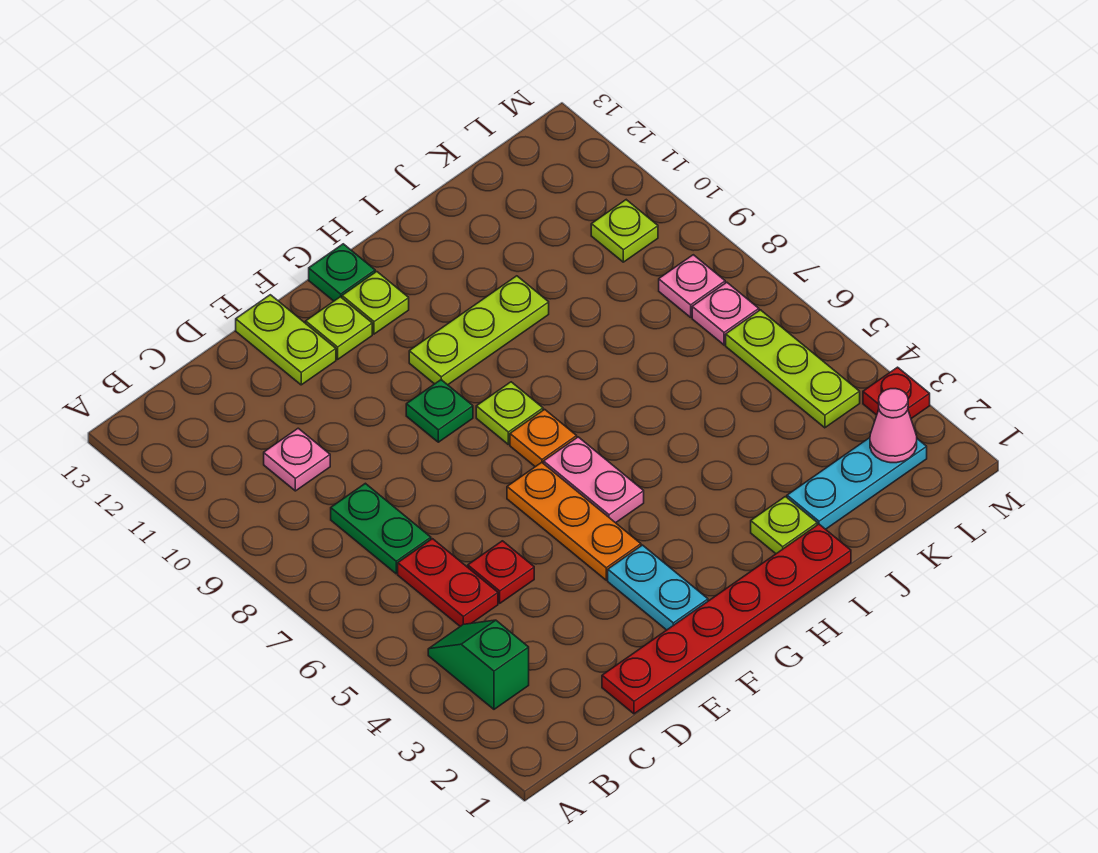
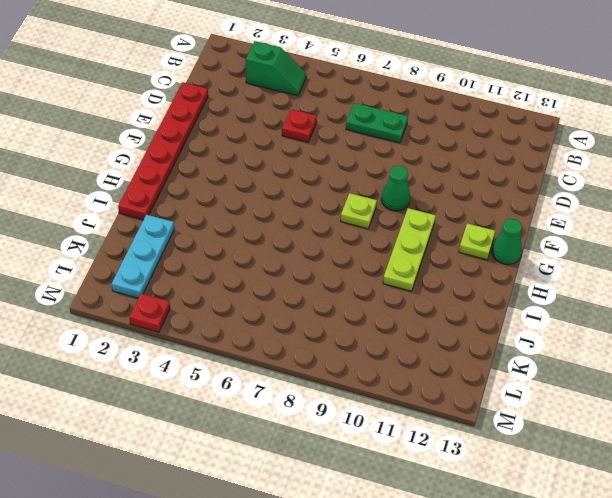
green cone F9 level 1 -> green plate F9 level 1
green cone G13 level 1 -> green plate G13 level 1
none -> red plate C5:C6 level 1
none -> pink plate C10 level 1
none -> lime plate E12:E13 level 1

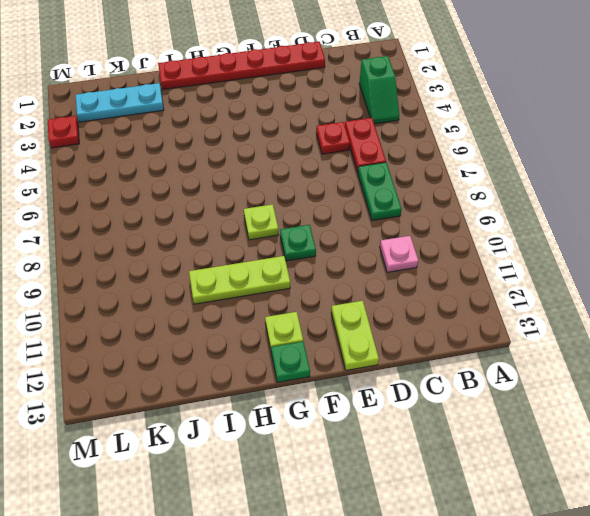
none -> cyan plate F2:F3 level 1
none -> orange plate F4:F6 level 1
none -> lime plate F12 level 1

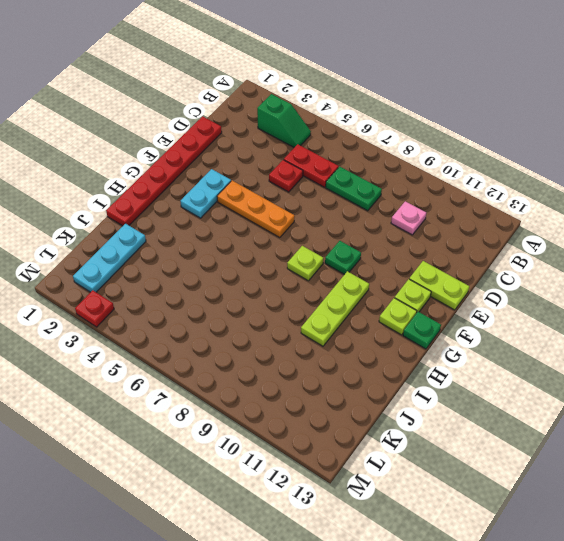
cyan plate F3:G3 level 1 -> cyan plate F2:F3 level 1
none -> pink plate G5:G6 level 1
none -> orange plate G7 level 1
none -> lime plate I2 level 1

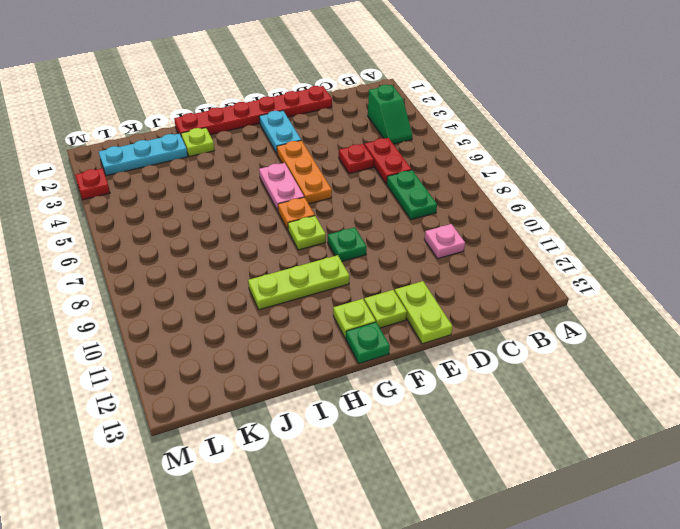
none -> lime plate L4:L6 level 1
none -> pink plate L7 level 1
none -> pink plate L8 level 1

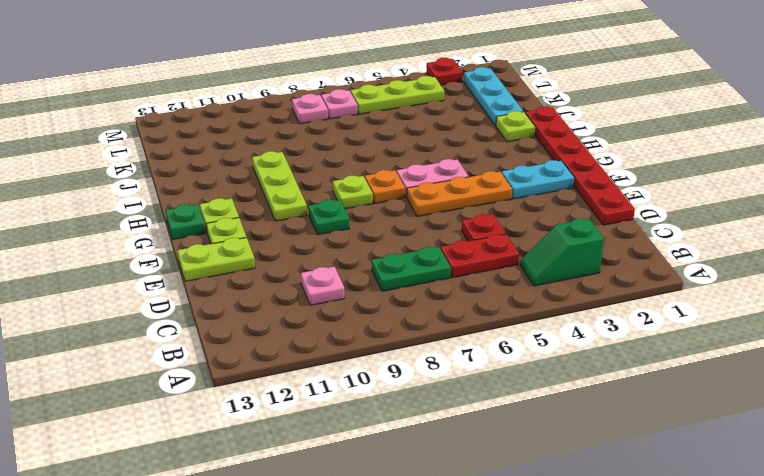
none -> lime plate L10 level 1
none -> pink cone L2 level 2

